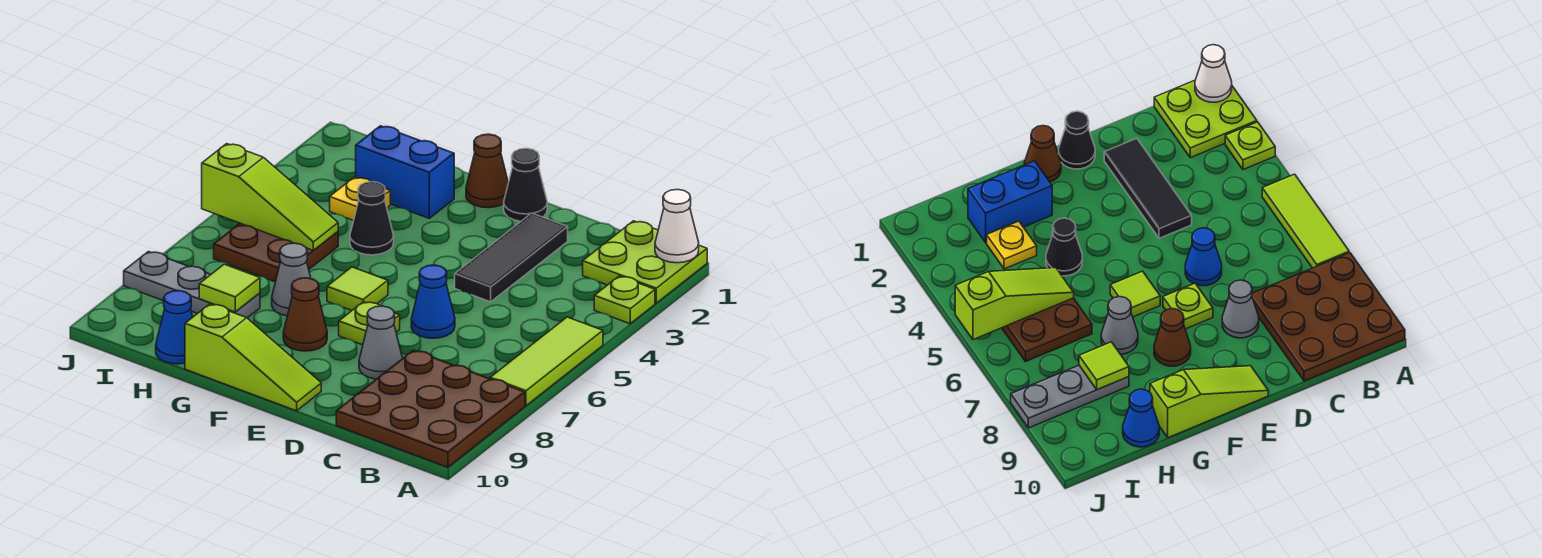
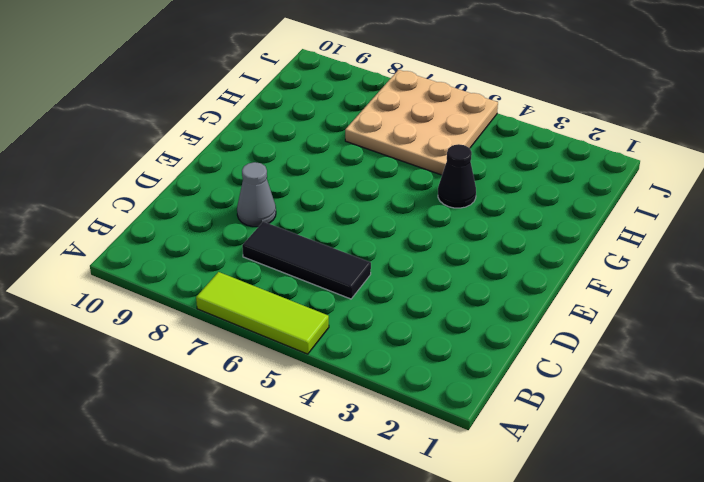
black tile C5:C7 level 1 -> black tile D2:D4 level 1
tan plate H5:J7 level 1 -> brown plate H5:I6 level 1
none -> lime plate A1:B2 level 1
none -> lime plate A3 level 1
none -> brown plate A8:C10 level 1

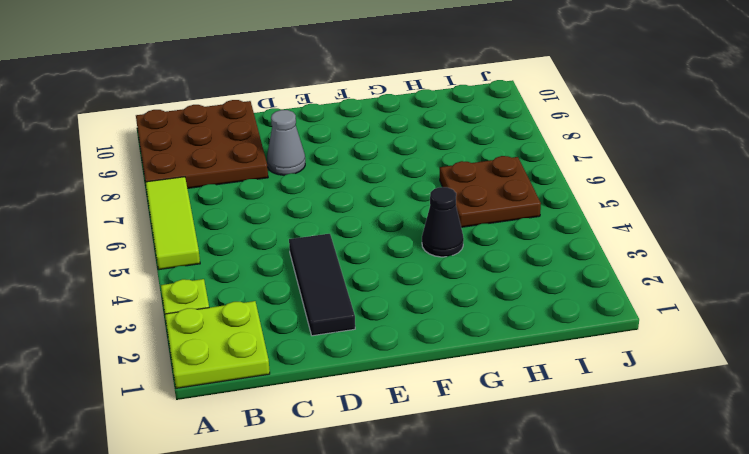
none -> blue cone D6 level 1
none -> black cone E1 level 1
none -> lime plate E7 level 1

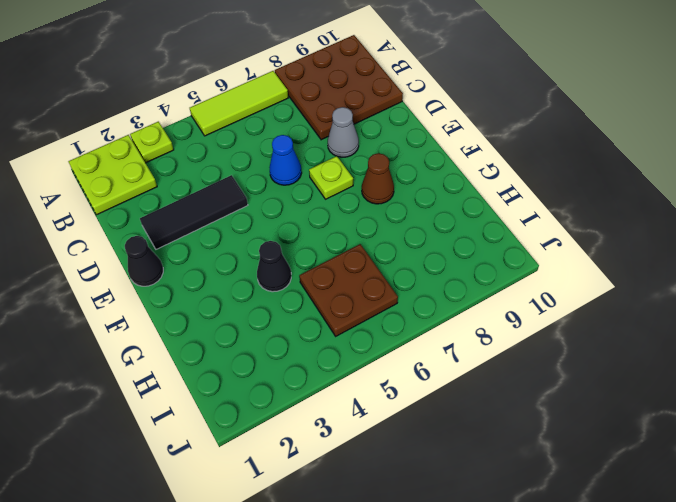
none -> lime slope E10:G10 level 1 top G
none -> brown cone F1 level 1
none -> lime tile F6 level 1

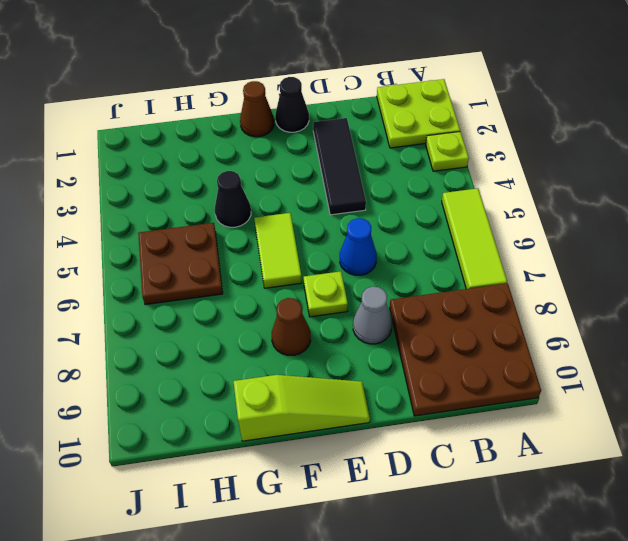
lime tile F5:F6 level 1 -> lime tile F6 level 1
none -> blue brick G2:H2 level 1
none -> grey cone G7 level 1
none -> yellow plate H3 level 1

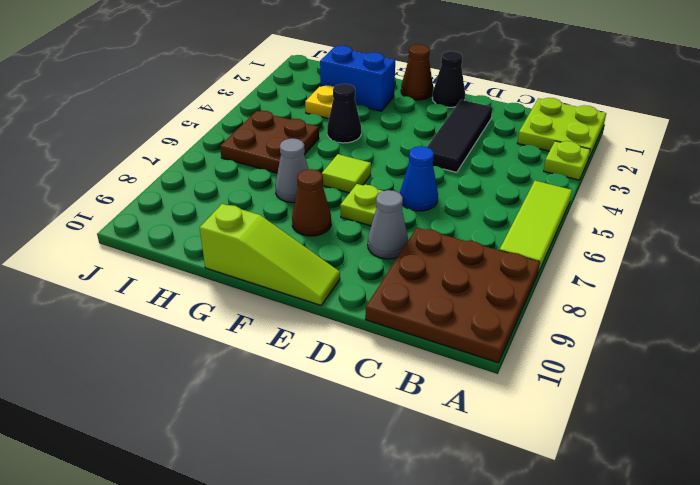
none -> grey plate H8:J8 level 1
none -> blue cone H10 level 1
none -> white cone A1 level 2

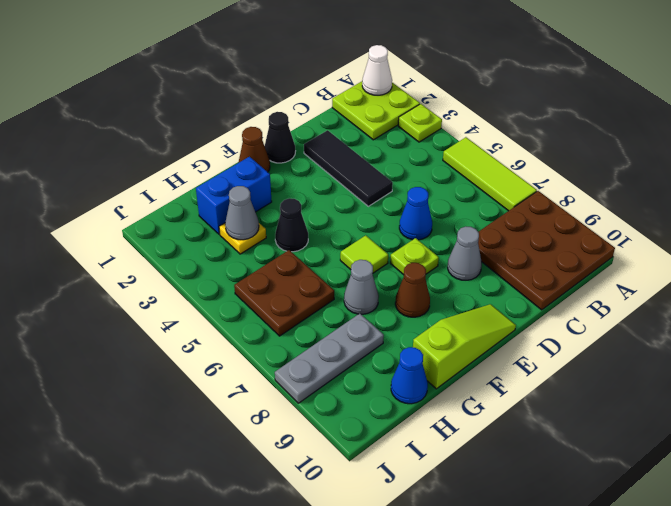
grey cone H3 level 2 -> none
none -> lime slope H5:J5 level 2 top J
none -> lime tile H8 level 2

